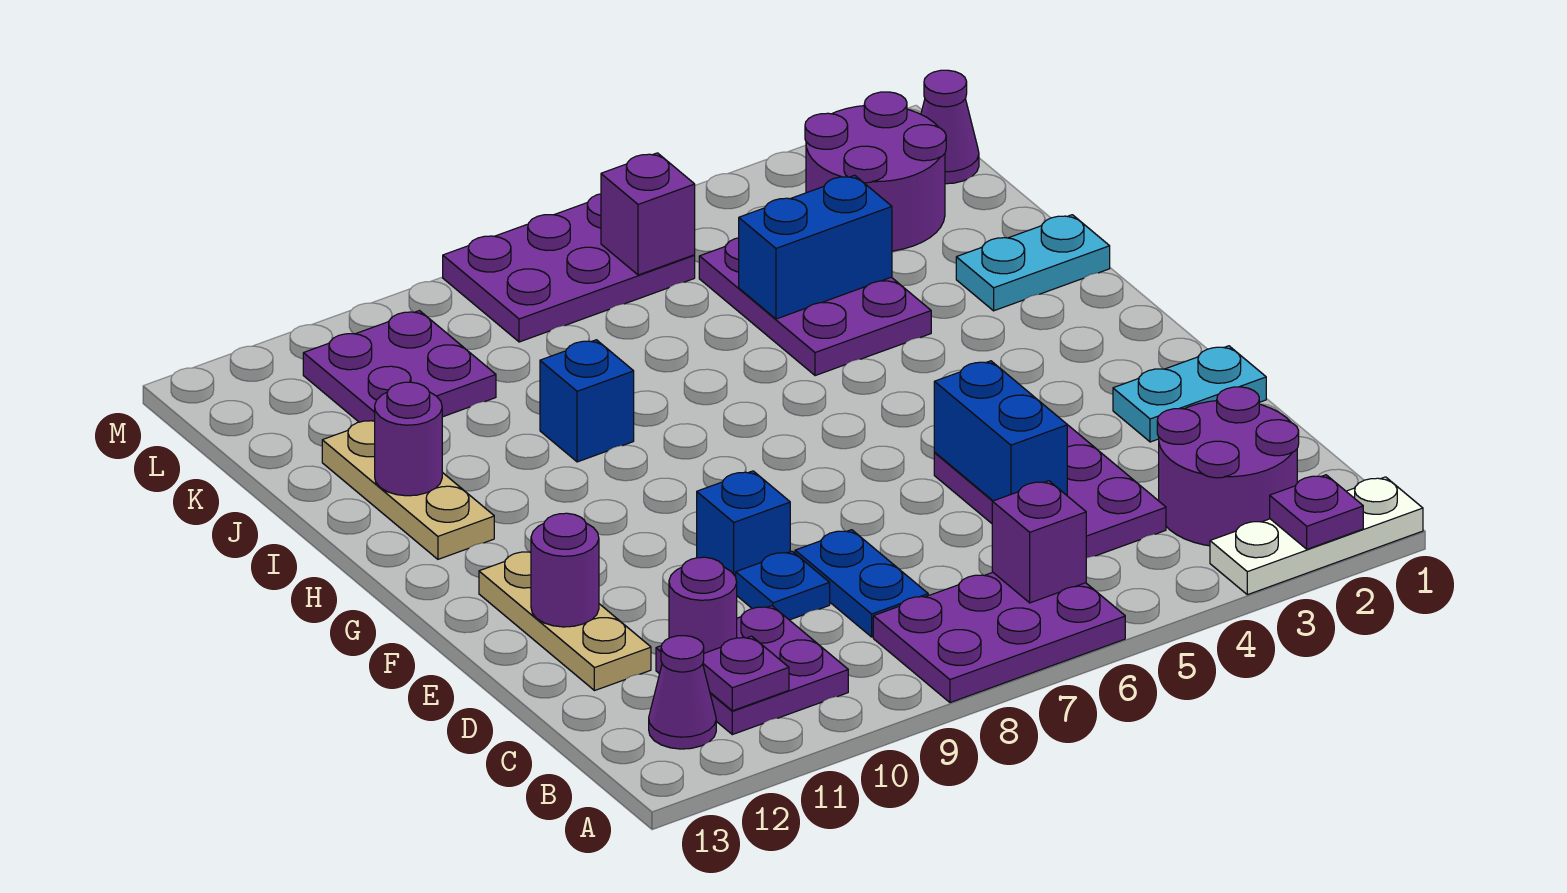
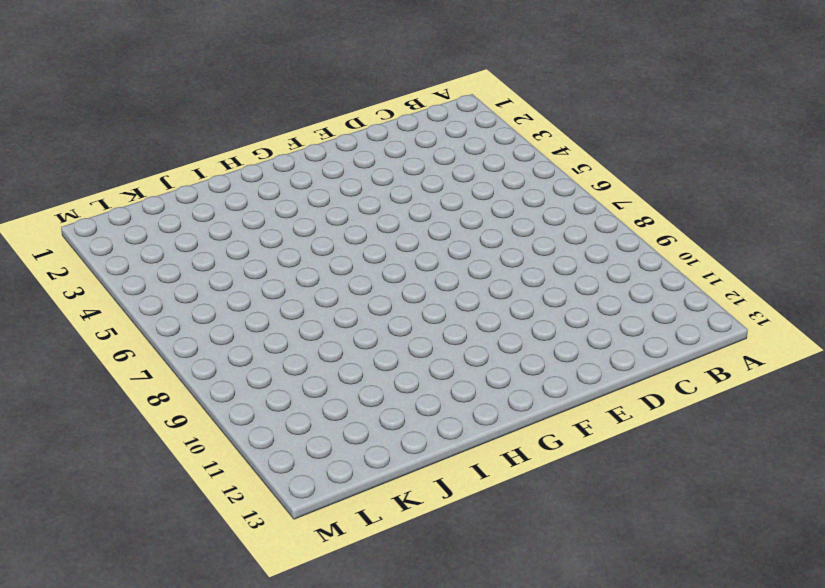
none -> white plate A1:A3 level 1
none -> purple plate A6:B8 level 1
none -> purple round brick B2:C3 level 1

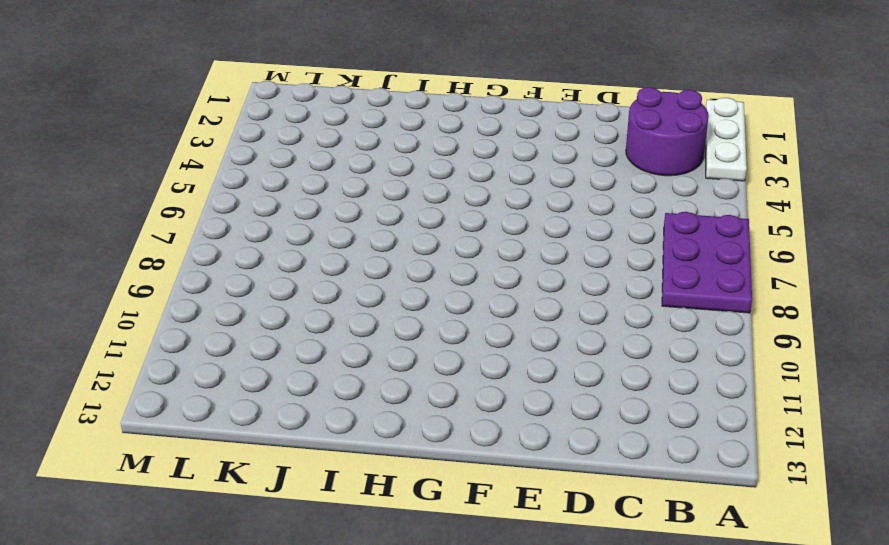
none -> purple plate B10:C11 level 1
none -> purple cone B12 level 1
none -> purple plate C4:E5 level 1

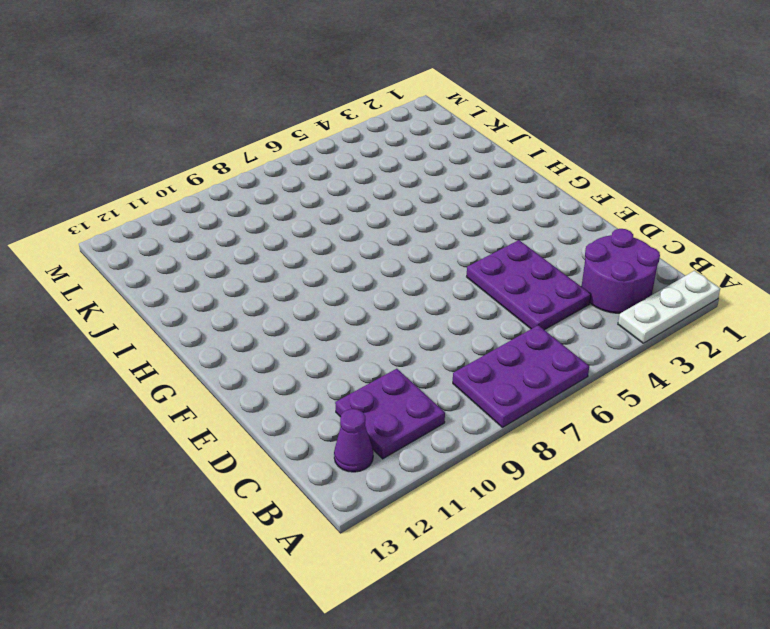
none -> blue plate C8:D8 level 1
none -> blue plate D9 level 1
none -> tan plate D12:F12 level 1

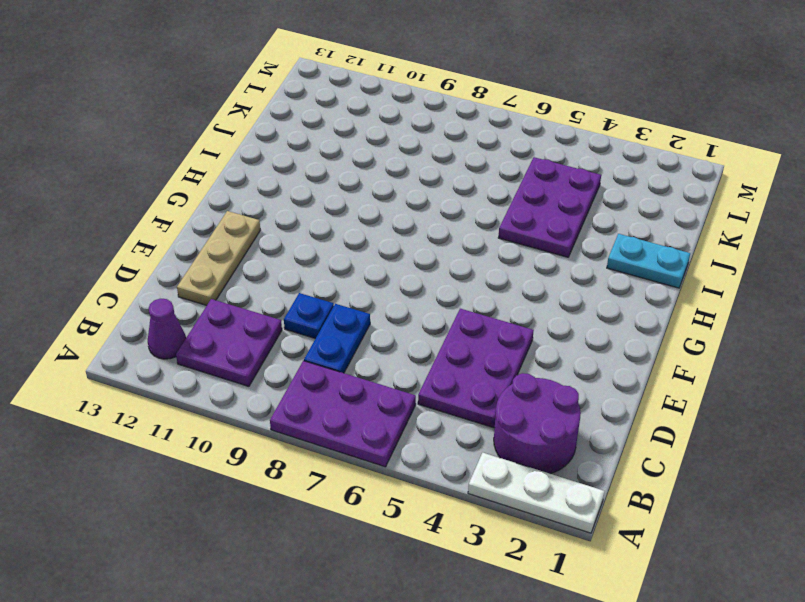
none -> cyan plate E1:E2 level 1
none -> blue brick E9 level 1
none -> tan plate H12:J12 level 1

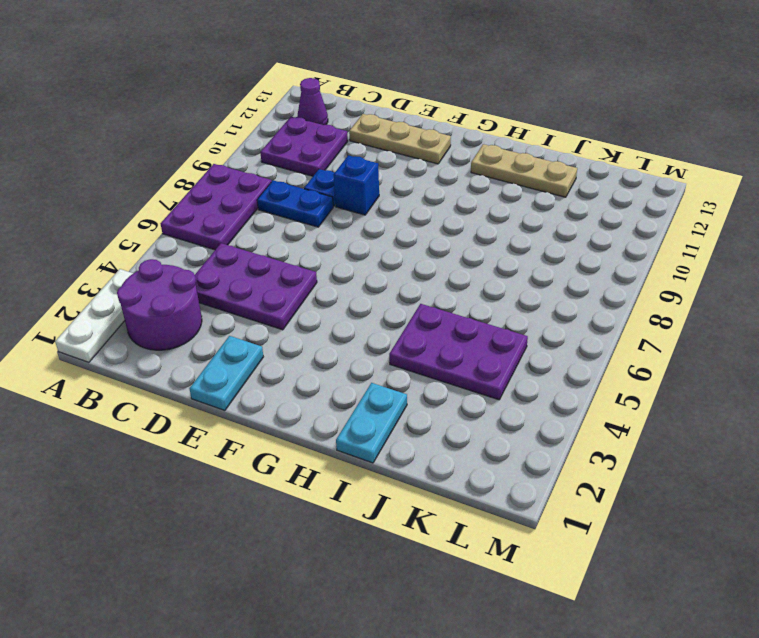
none -> blue brick I9 level 1
none -> purple round brick K2:L3 level 1
none -> purple plate K10:L11 level 1

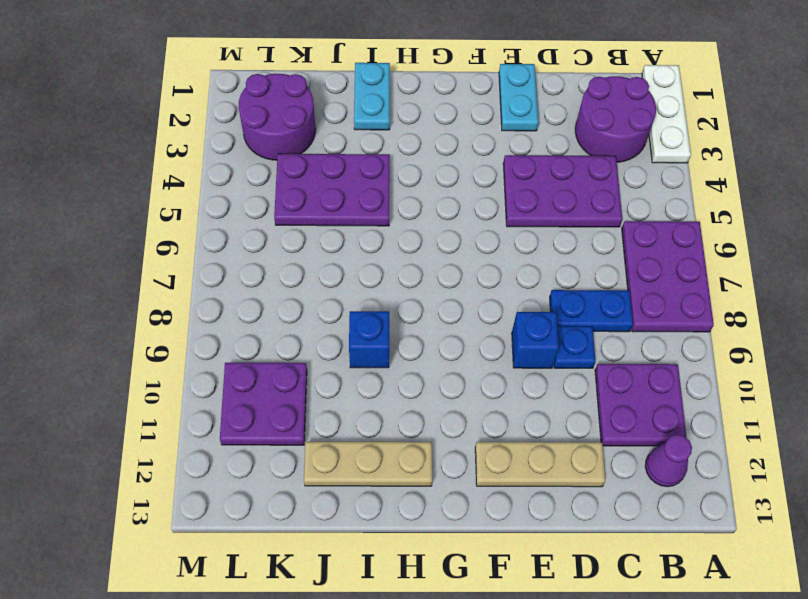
none -> purple cone L1 level 1
none -> purple plate L6:M8 level 1
none -> purple plate A2 level 2

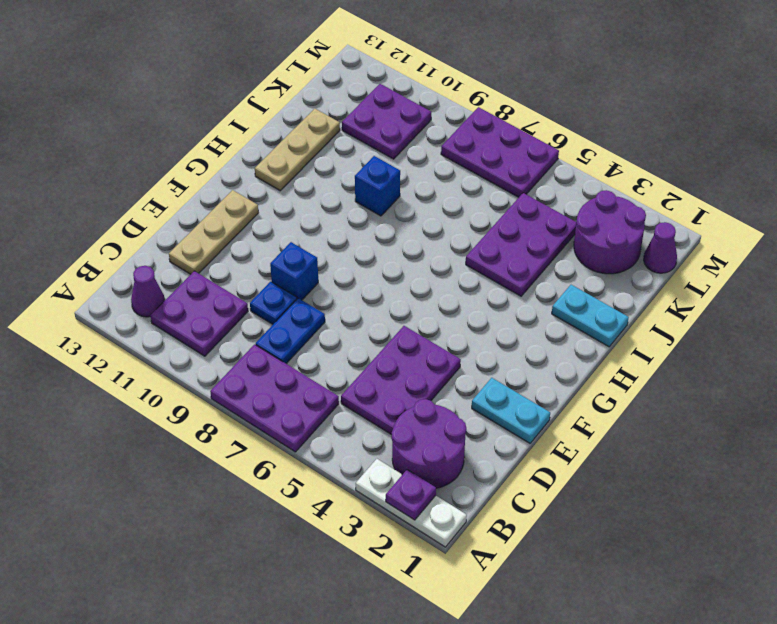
none -> purple brick B6 level 2
none -> purple plate B11 level 2
none -> purple round brick C11 level 2

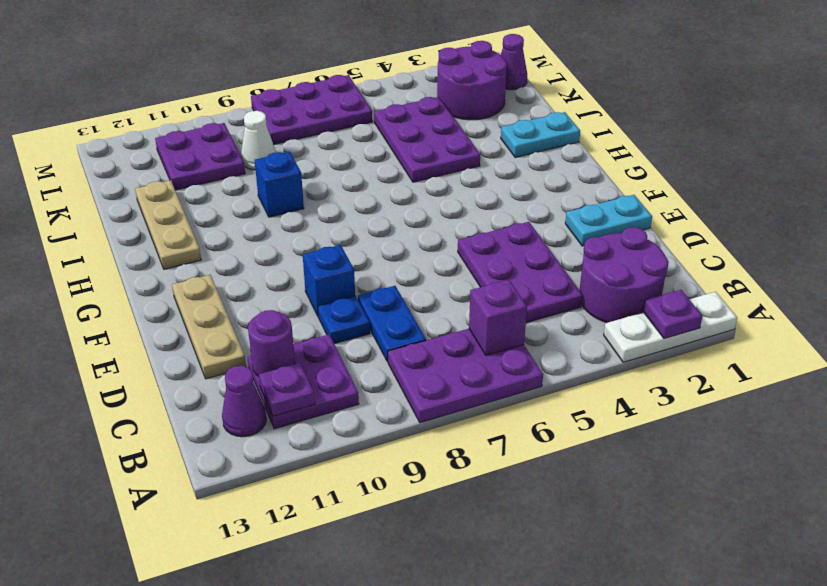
white cone K9 level 1 -> none
none -> blue brick D5:E5 level 2
none -> purple round brick E12 level 2
none -> purple round brick I12 level 2

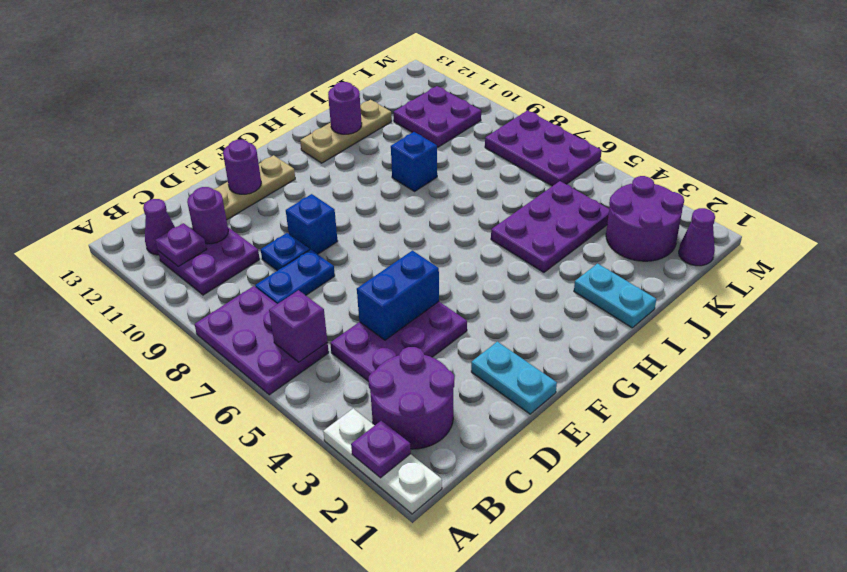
none -> blue brick J4:J5 level 2
none -> purple brick L6 level 2

